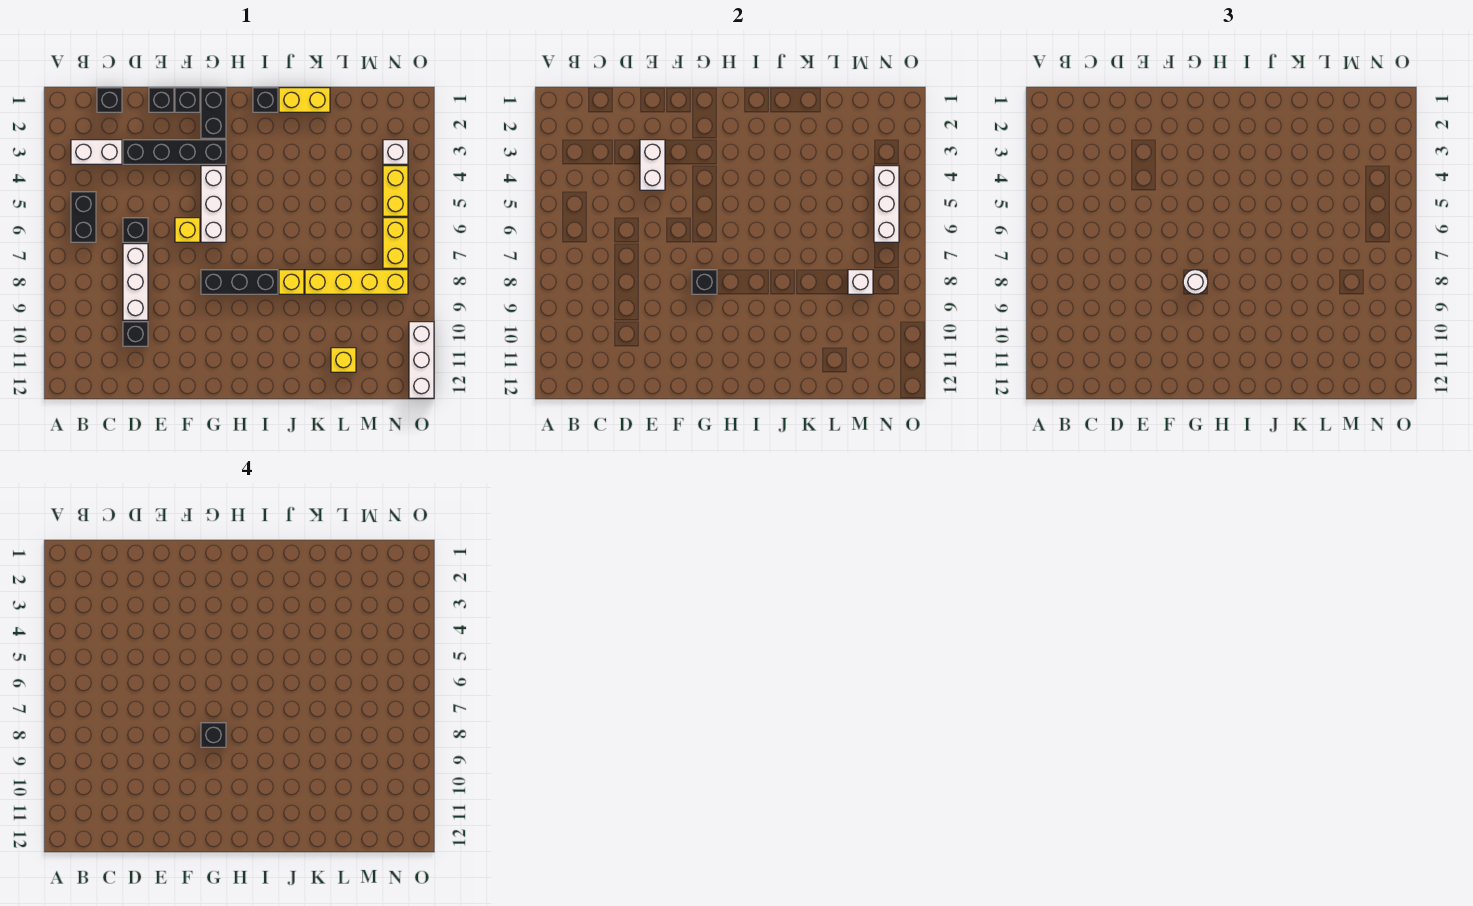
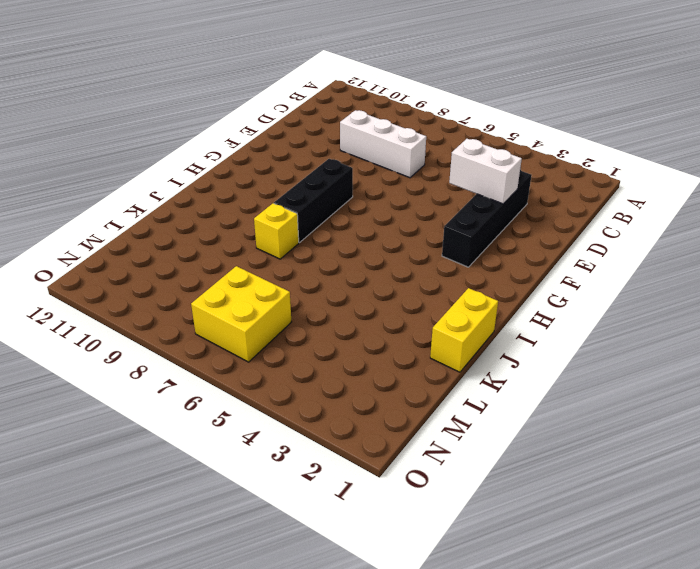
yellow brick M6:N7 level 1 -> yellow brick N6:N7 level 1
none -> white brick B3:C3 level 1
none -> black brick B5:B6 level 1
none -> black brick C1 level 1

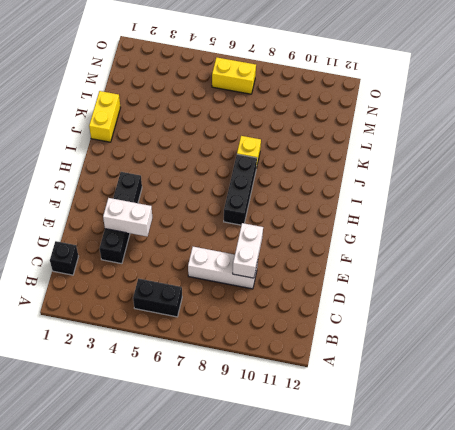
white brick D9:E9 level 2 -> white brick B3:C3 level 1
none -> black brick D6 level 1
none -> black brick D10 level 1
none -> black brick E1 level 1

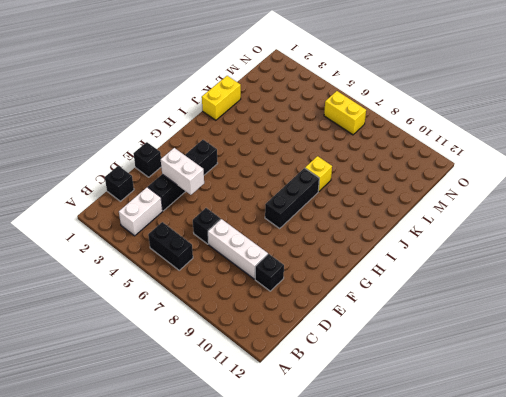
none -> black brick F1 level 1
none -> yellow brick F6 level 1
none -> black brick G1:G2 level 1

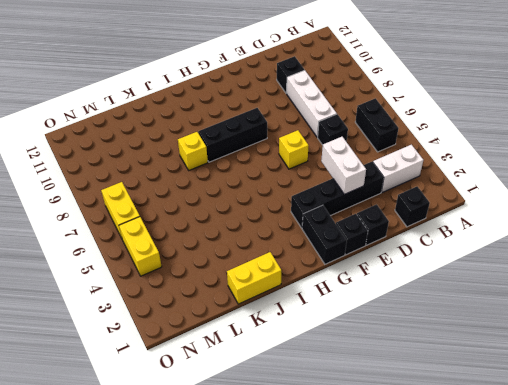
none -> white brick G4:G6 level 1
none -> black brick I1 level 1
none -> yellow brick K8:N8 level 1

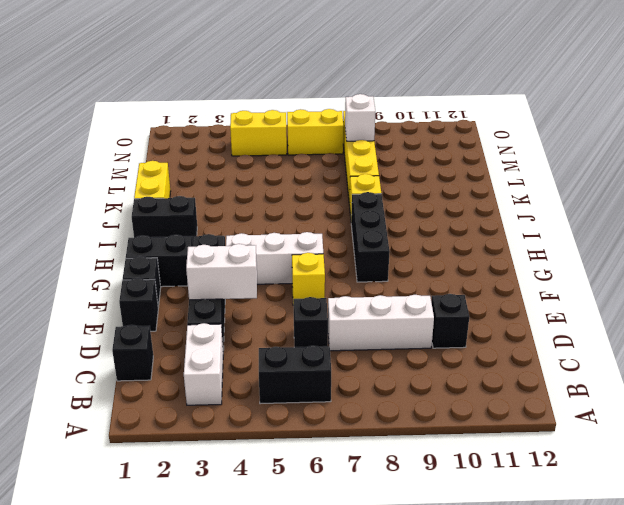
black brick I1:I2 level 1 -> black brick I1 level 1
none -> yellow brick L11 level 1
none -> white brick N3 level 1
none -> white brick O10:O12 level 1

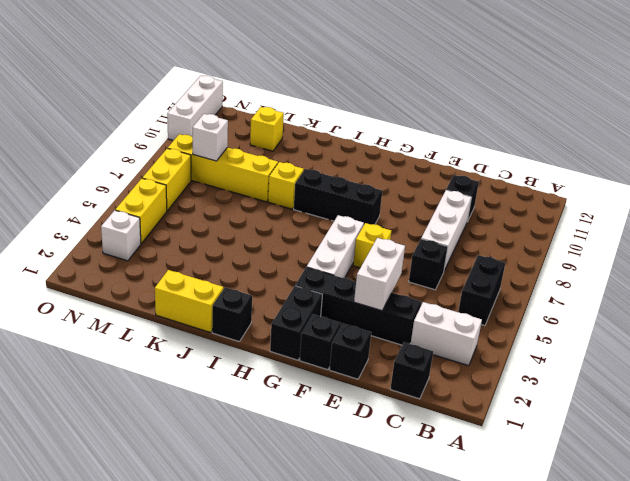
none -> black brick G8 level 2
none -> white brick N4:N6 level 2
none -> white round brick G8 level 3

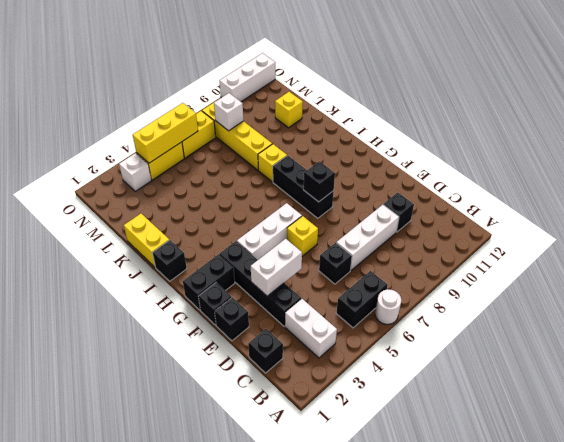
white round brick A6 level 1 -> white round brick G8 level 3
yellow brick N4:N6 level 2 -> white brick N4:N6 level 2
none -> black brick G8 level 4

